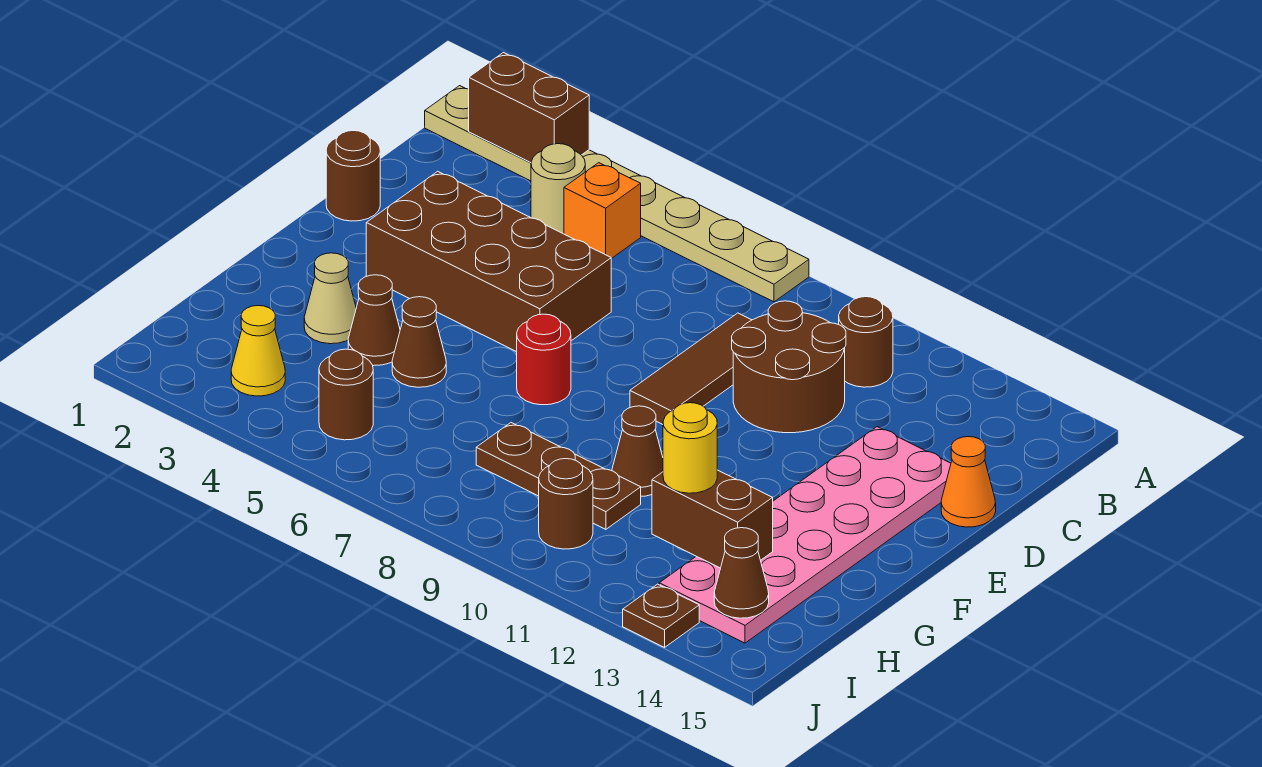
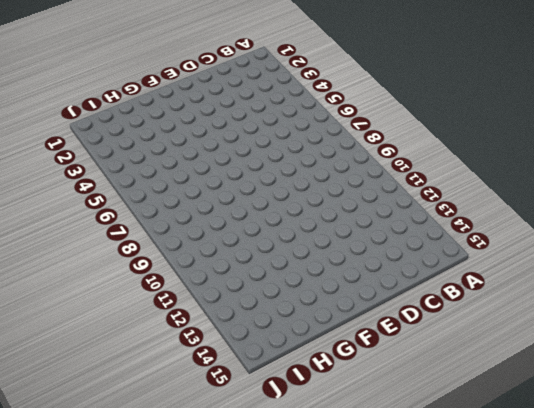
none -> tan plate A1:A8 level 1
none -> tan round brick B4 level 1
none -> orange brick B5 level 1

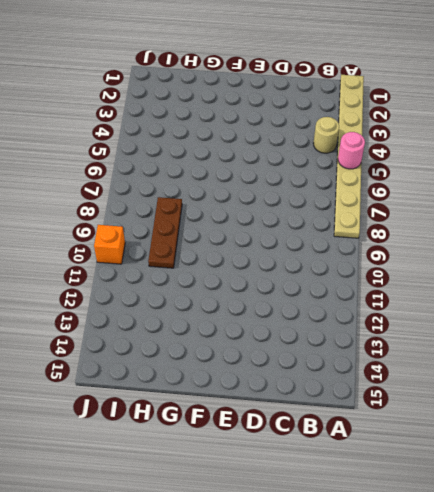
pink round brick A5 level 2 -> none
orange brick J10 level 1 -> orange brick B5 level 1
none -> brown round brick B11 level 1
none -> brown tile C9:E9 level 1
none -> brown round brick C10:D11 level 1

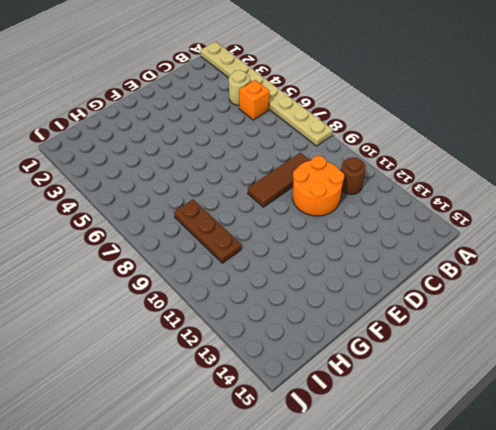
orange round brick C10:D11 level 1 -> brown round brick C10:D11 level 1
none -> brown round brick D1 level 1
none -> brown brick D3:E6 level 1
none -> pink plate D13:I14 level 1

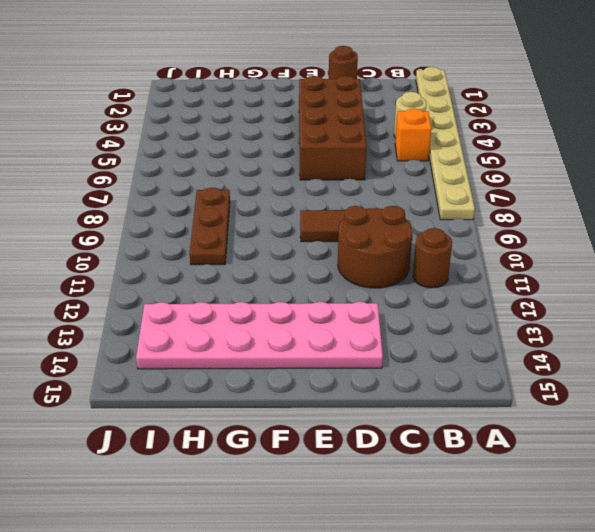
none -> orange cone D15 level 1
none -> red round brick F7 level 1
none -> tan cone G3 level 1

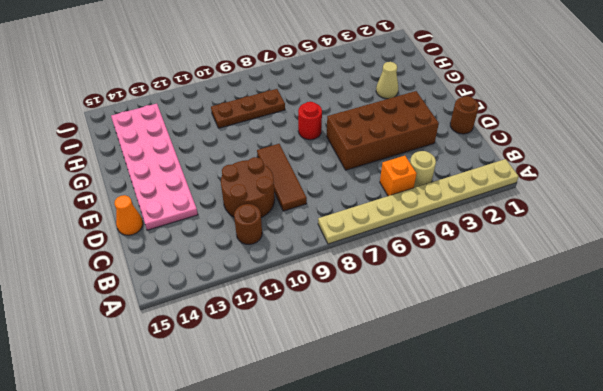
none -> brown cone G4 level 1
none -> brown cone G5 level 1
none -> brown cone G10 level 1

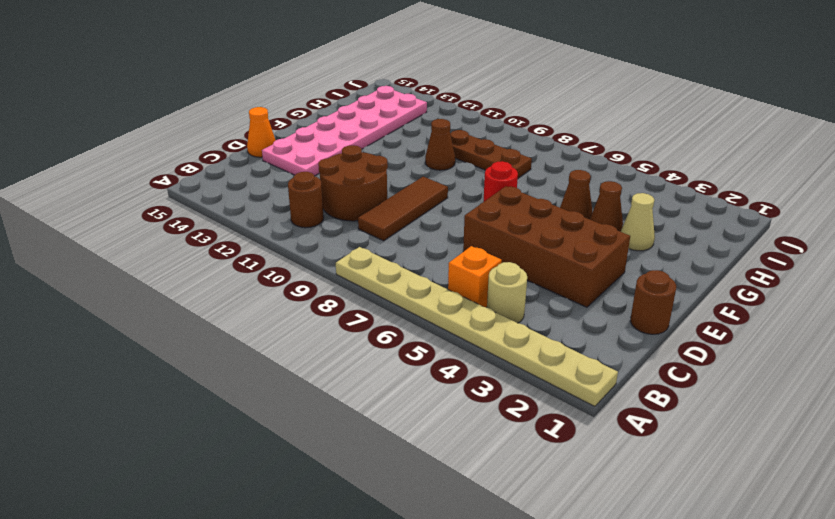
none -> yellow cone I3 level 1
none -> brown round brick I5 level 1
none -> brown round brick I10 level 1

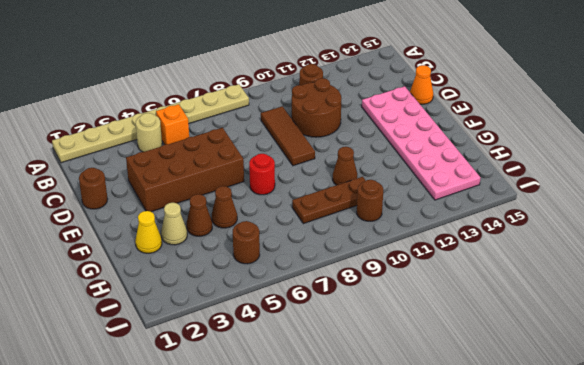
yellow cone G2 level 1 -> yellow cone I3 level 1
none -> brown plate J13 level 1
none -> brown brick A2:A3 level 2
none -> brown brick H12:H13 level 2

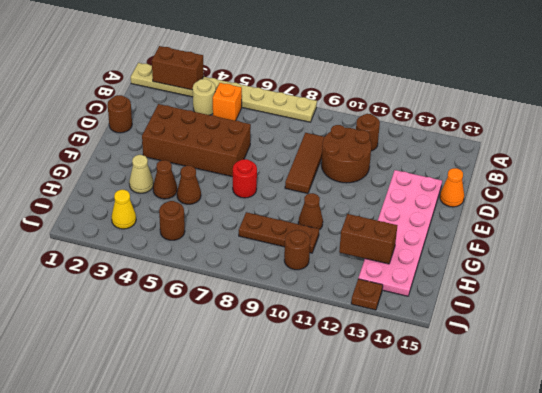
none -> brown cone I14 level 2
none -> yellow round brick H12 level 3

